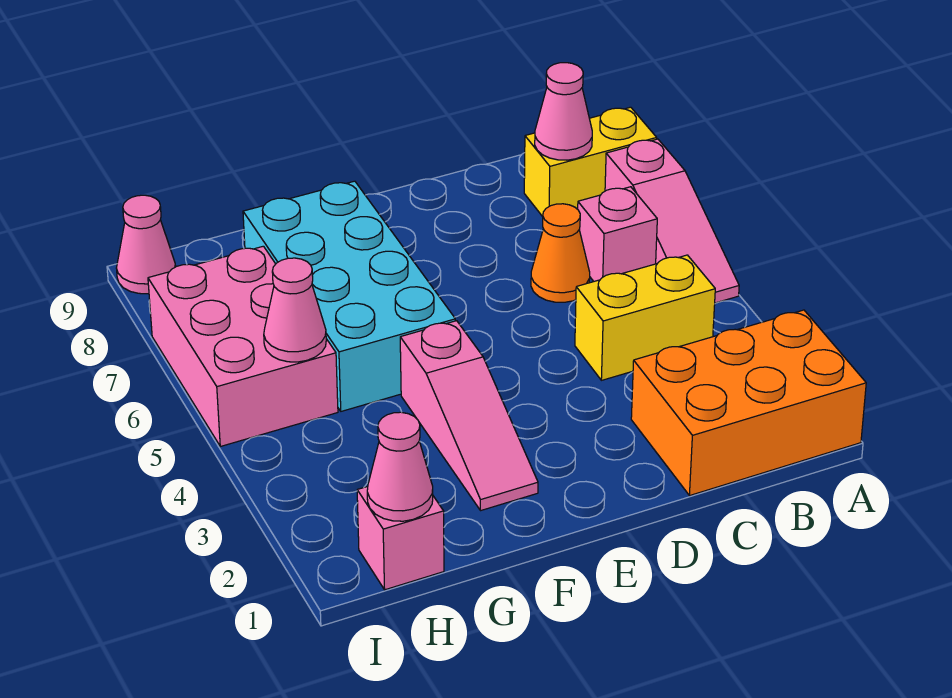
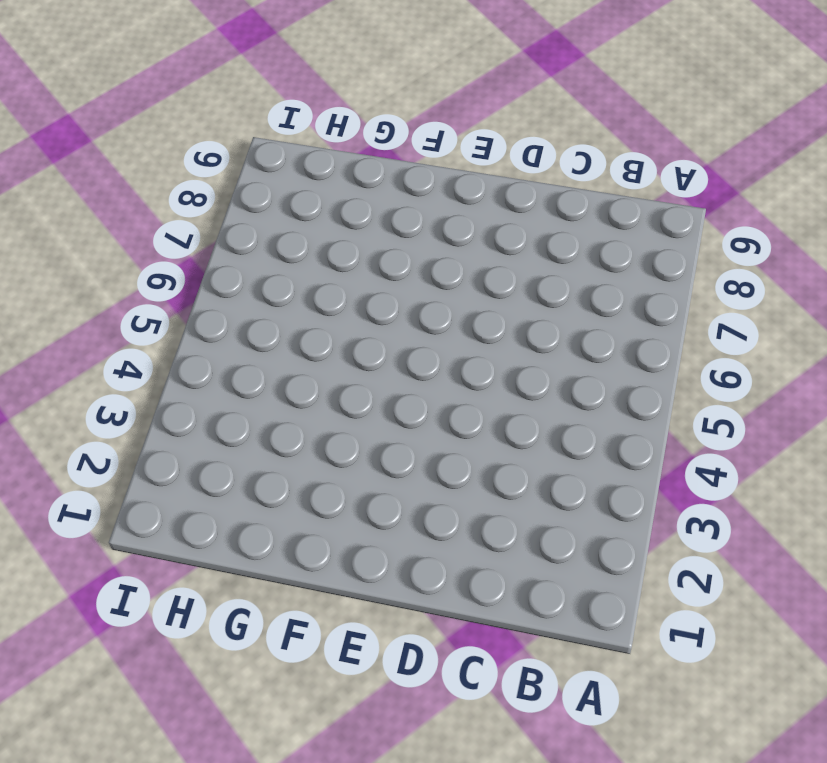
none -> orange brick A1:C2 level 1
none -> pink slope A5:A7 level 1 top 7
none -> yellow brick A8:B8 level 1

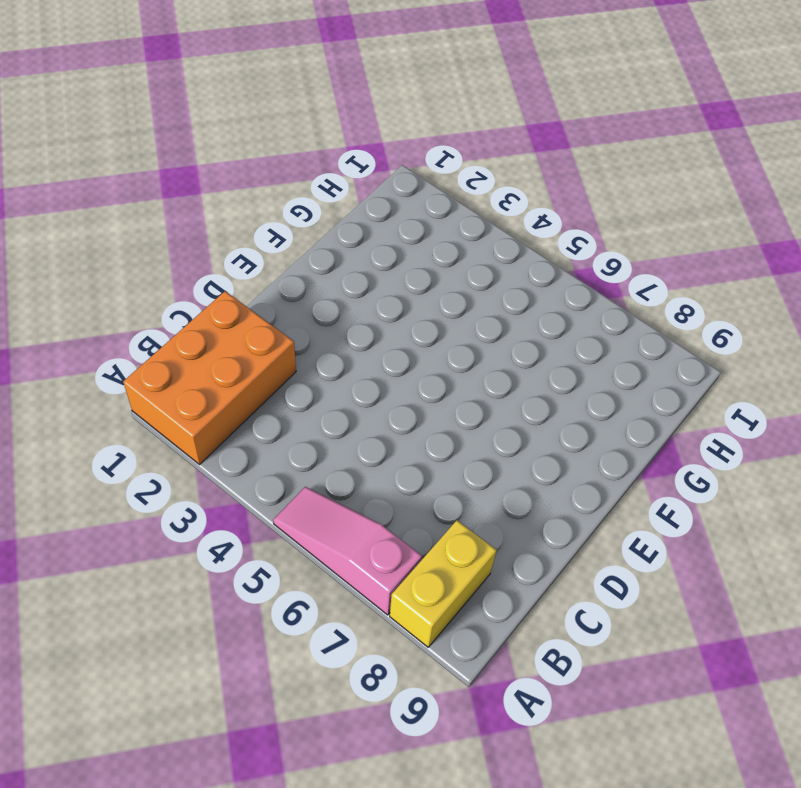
none -> yellow brick B4:C4 level 1
none -> pink brick B6 level 1
none -> orange cone C6 level 1

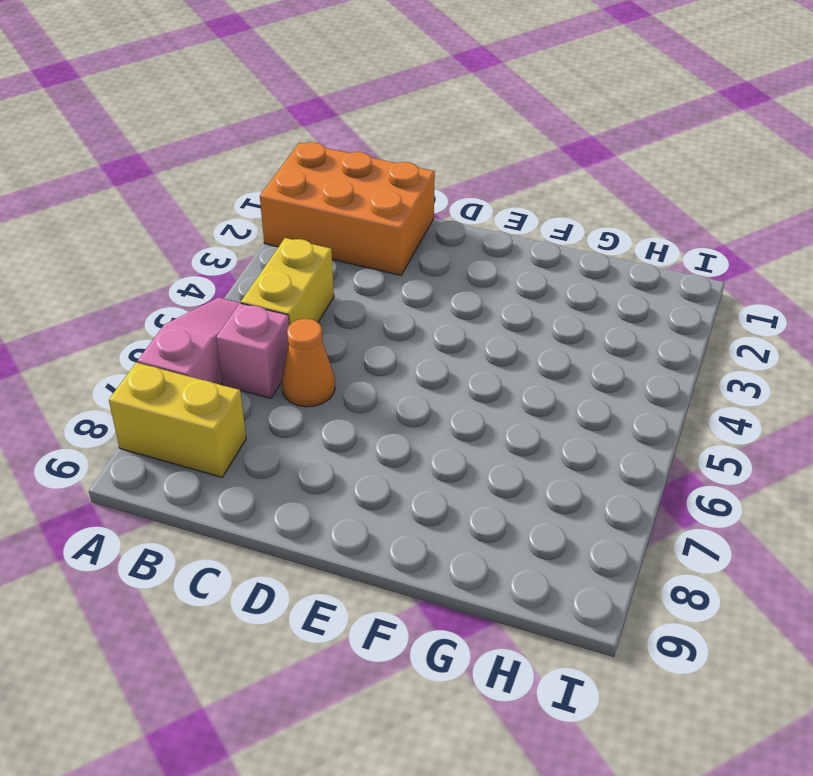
yellow brick B4:B5 level 1 -> yellow brick B4:C4 level 1
none -> pink slope F2:F4 level 1 top 4
none -> cyan brick F5:G8 level 1
none -> pink brick H1 level 1

